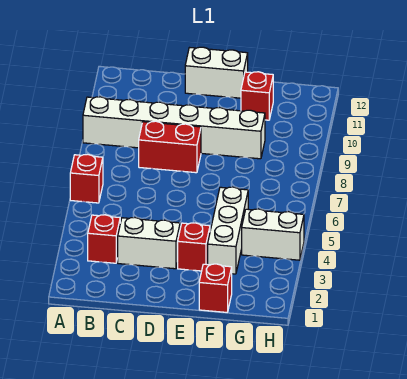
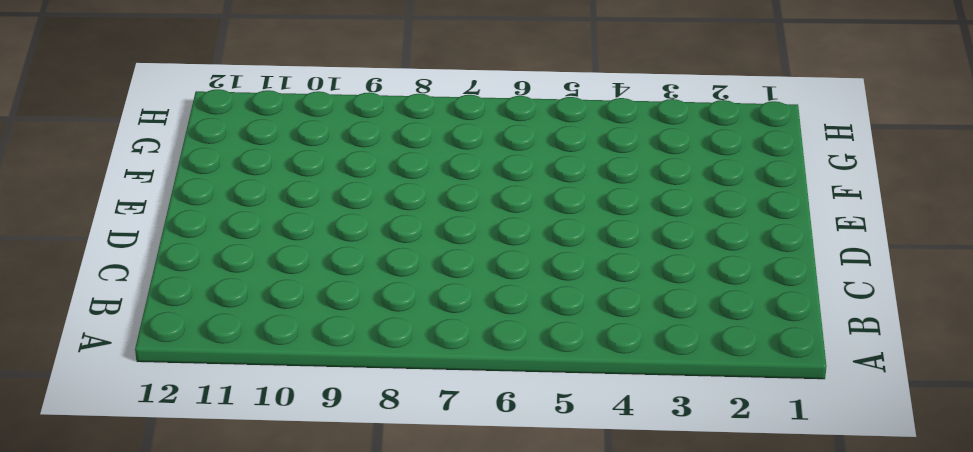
none -> red brick A6 level 1
none -> white brick A9:F9 level 1

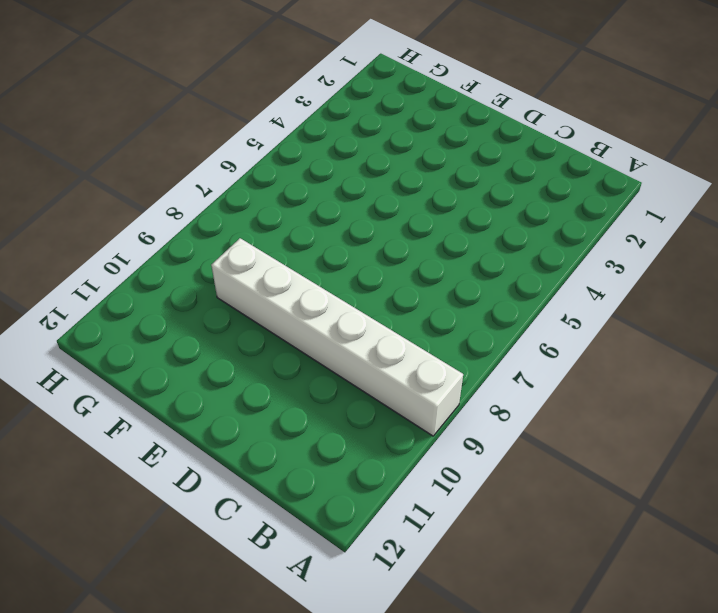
none -> red brick A6 level 1
none -> red brick B3 level 1

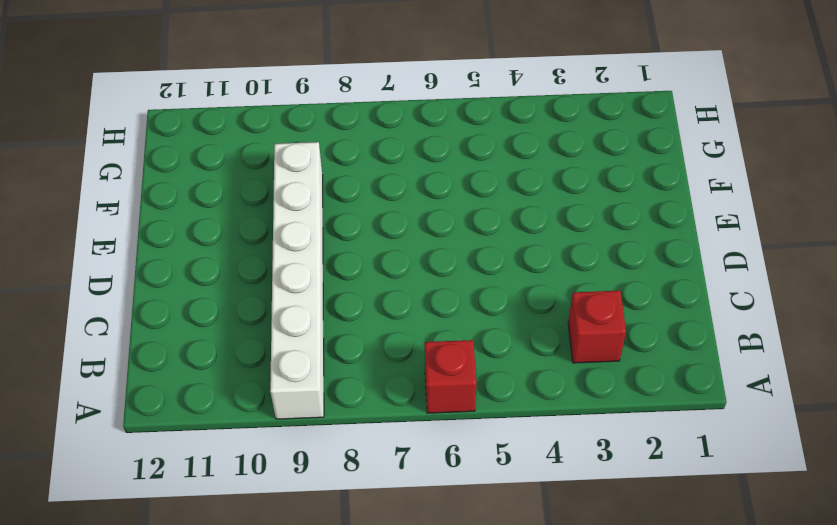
none -> white brick C3:D3 level 1
none -> red brick C8:D8 level 1

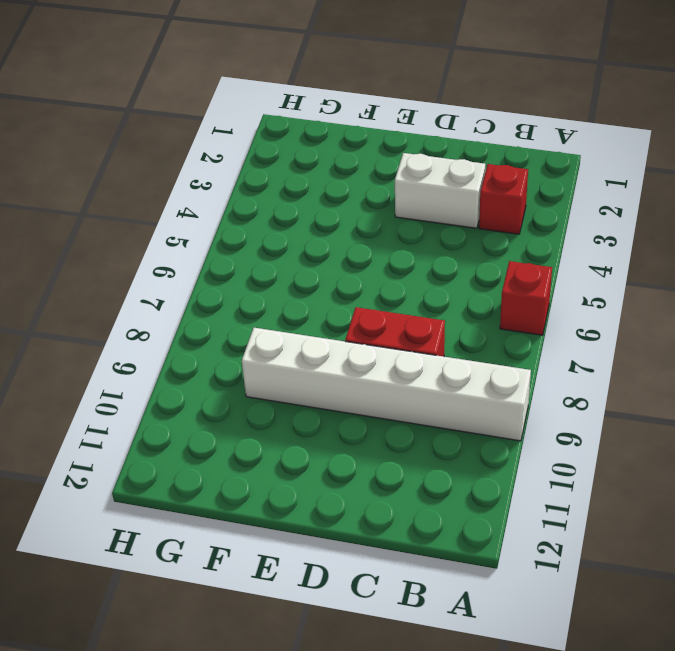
none -> white brick D12:E12 level 1
none -> red brick E3 level 1

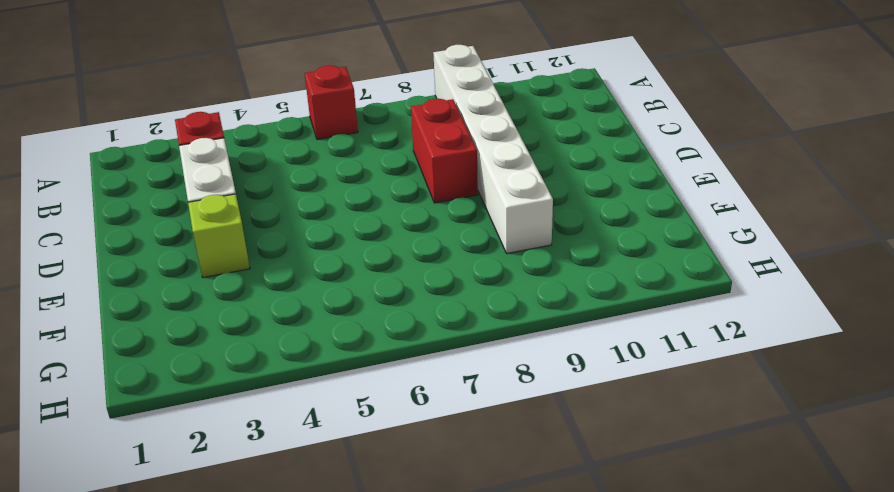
lime brick E3 level 1 -> red brick E3 level 1
none -> white brick D12:E12 level 1
none -> red brick F1 level 1

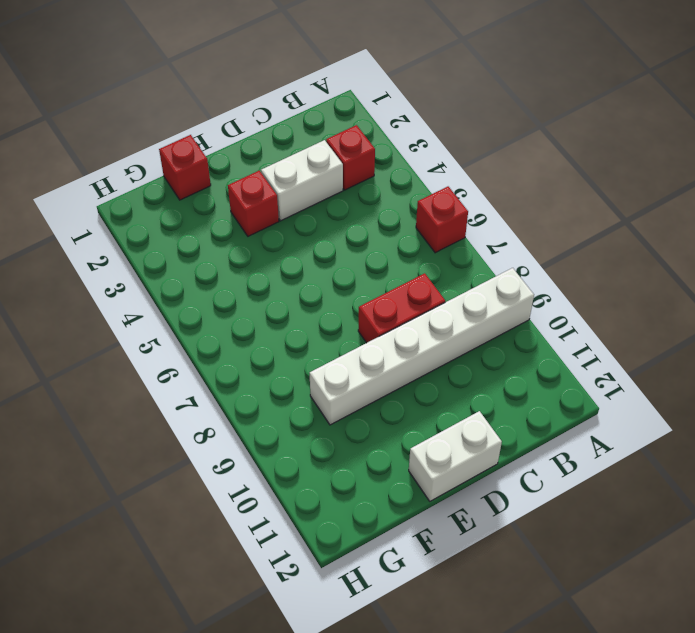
none -> white brick F3:F5 level 1
none -> red brick F11 level 1

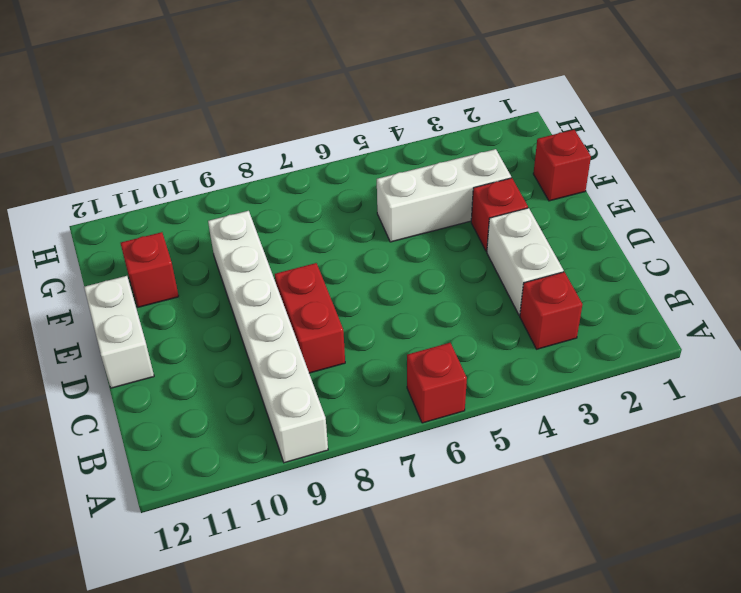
none -> white brick G4:H4 level 1

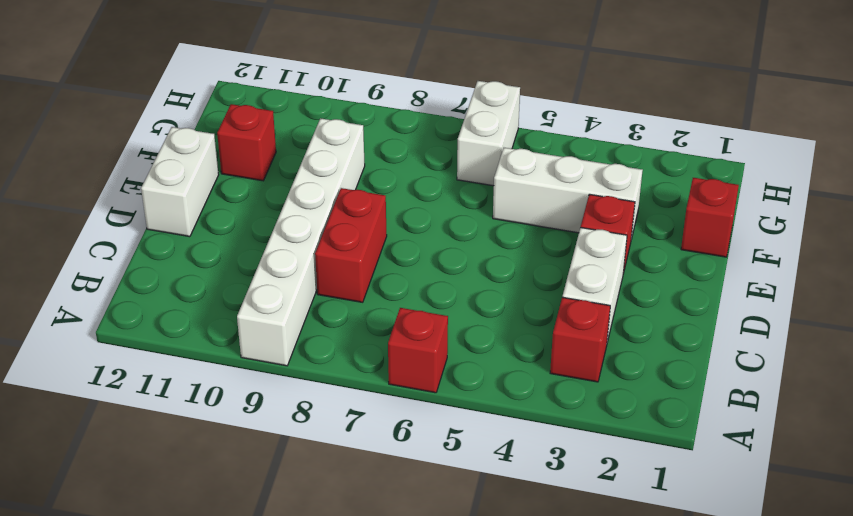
white brick G6:H6 level 1 -> white brick G4:H4 level 1

